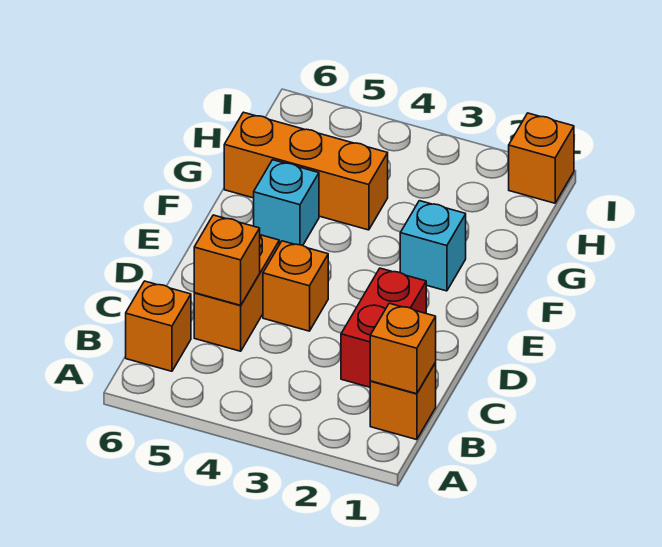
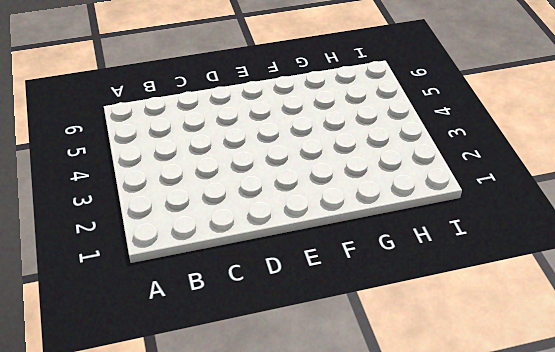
none -> orange brick B1 level 1
none -> orange brick B6 level 1

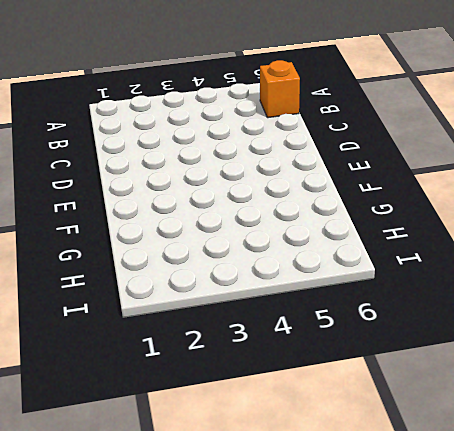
none -> orange brick B1 level 1
none -> red brick C2:D2 level 1

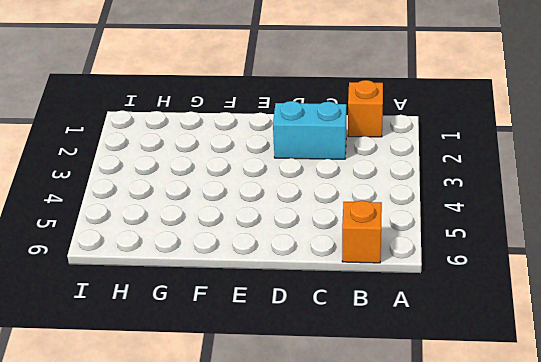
cyan brick C2:D2 level 1 -> red brick C2:D2 level 1
none -> orange brick C5:D5 level 1
none -> orange brick D4 level 1

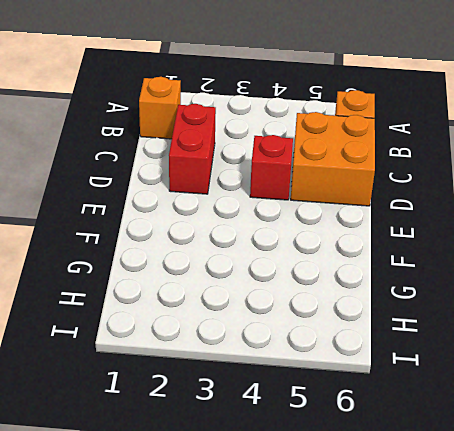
orange brick C5:D6 level 1 -> orange brick C5:D5 level 1
red brick D4 level 1 -> orange brick D4 level 1
none -> cyan brick F2 level 1
none -> cyan brick F5 level 1

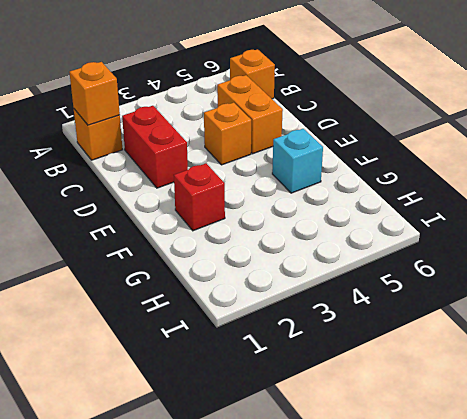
red brick F2 level 1 -> cyan brick F2 level 1
none -> orange brick G4:G6 level 1
none -> orange brick I1 level 1

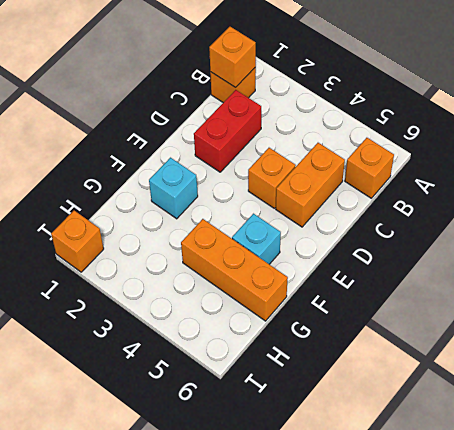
none -> orange brick C5 level 2

